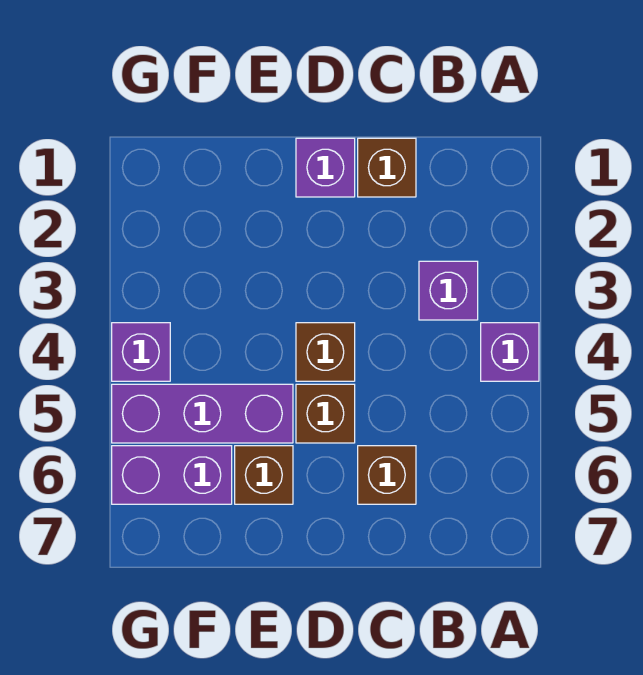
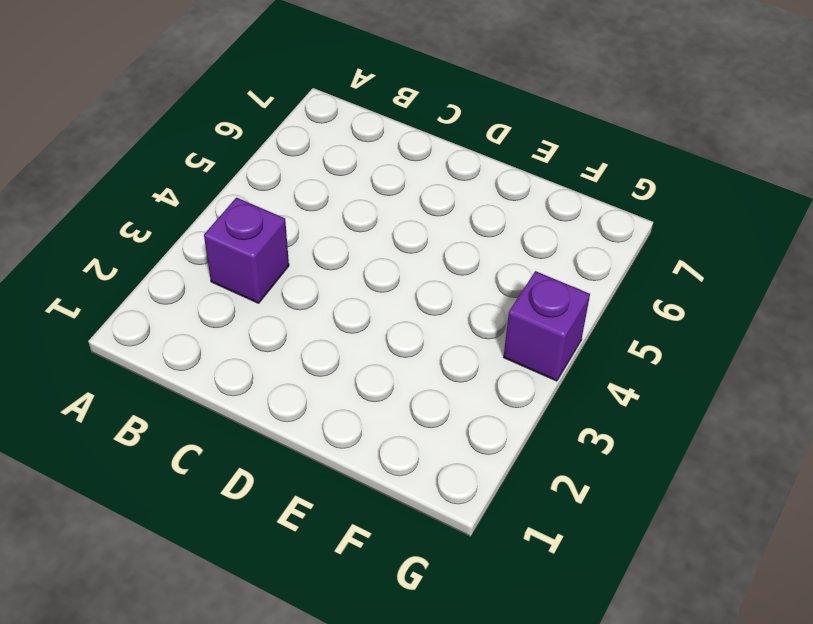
none -> purple brick A4 level 1
none -> brown brick C1 level 1

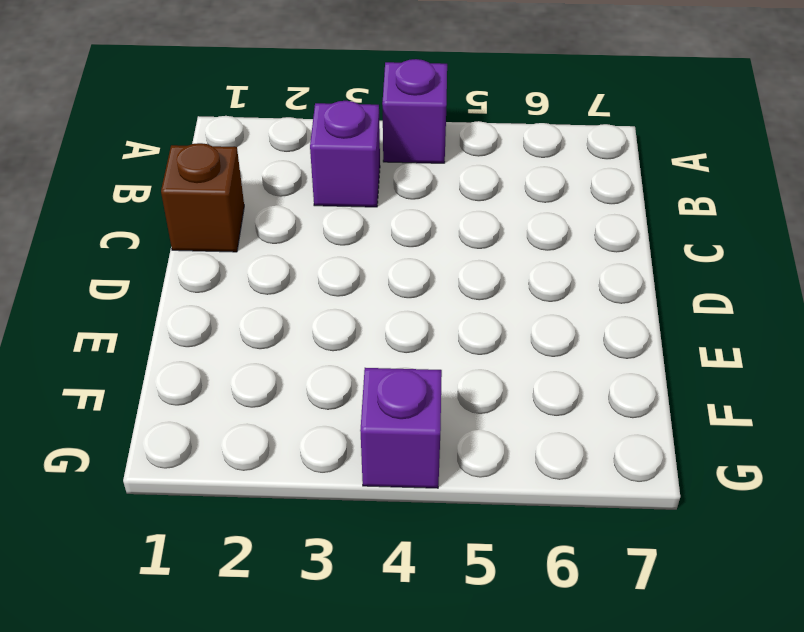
none -> brown brick C6 level 1
none -> purple brick D1 level 1

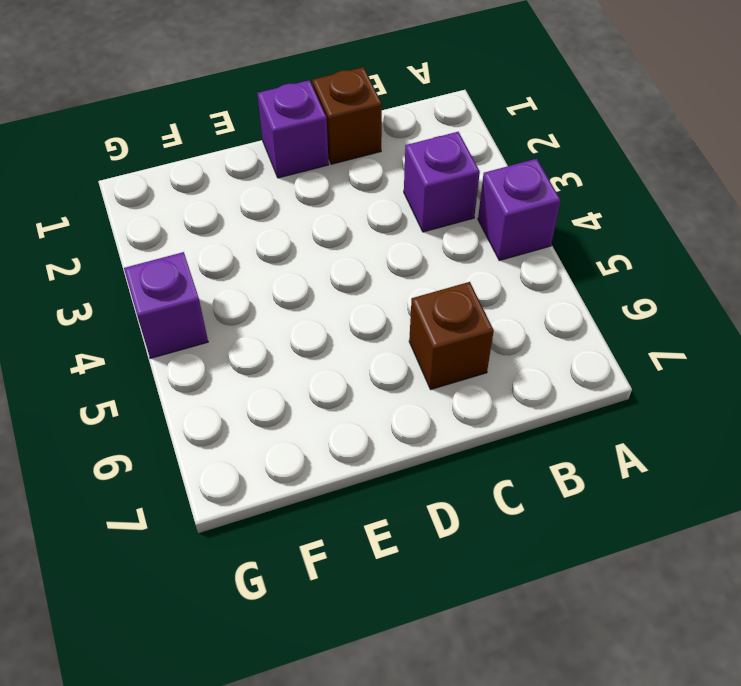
none -> brown brick D4 level 1
none -> brown brick D5 level 1

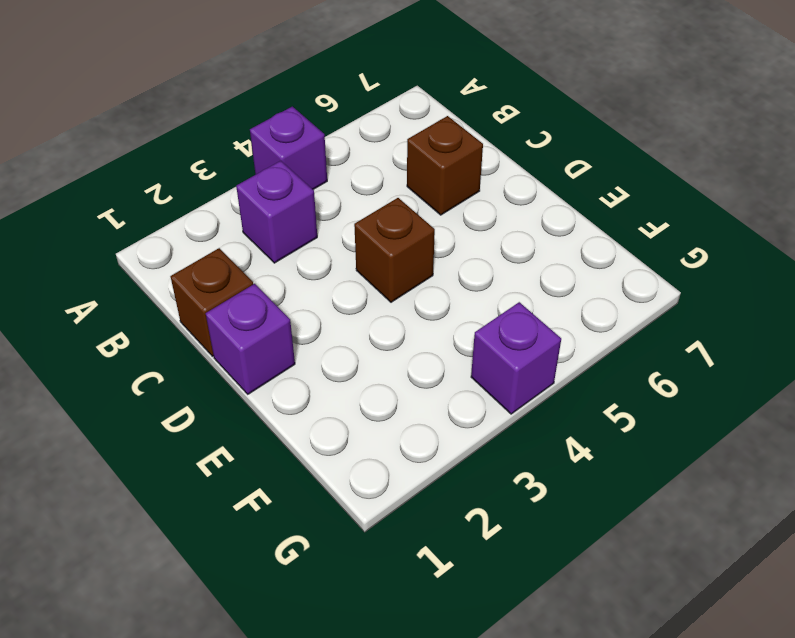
none -> brown brick D5 level 1
none -> purple brick E5:G5 level 1

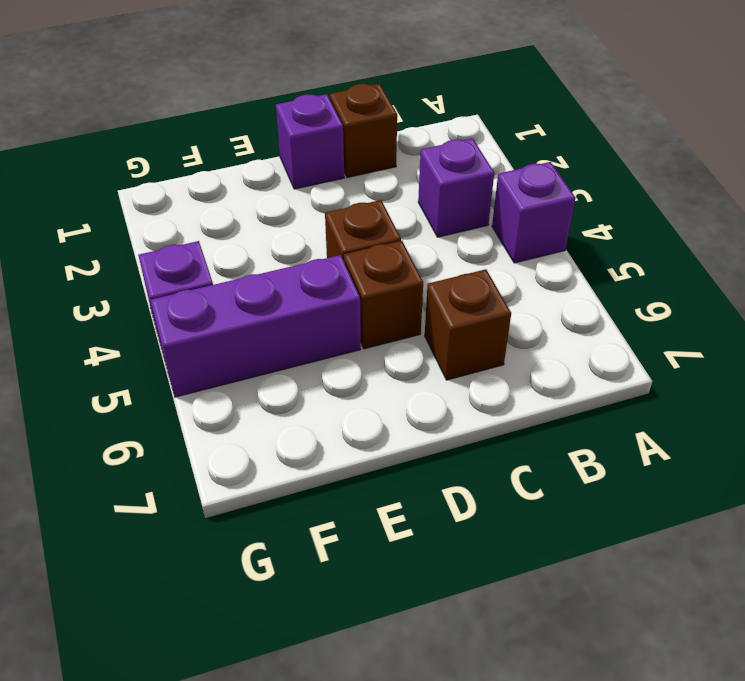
none -> brown brick E6 level 1
none -> purple brick F6:G6 level 1

